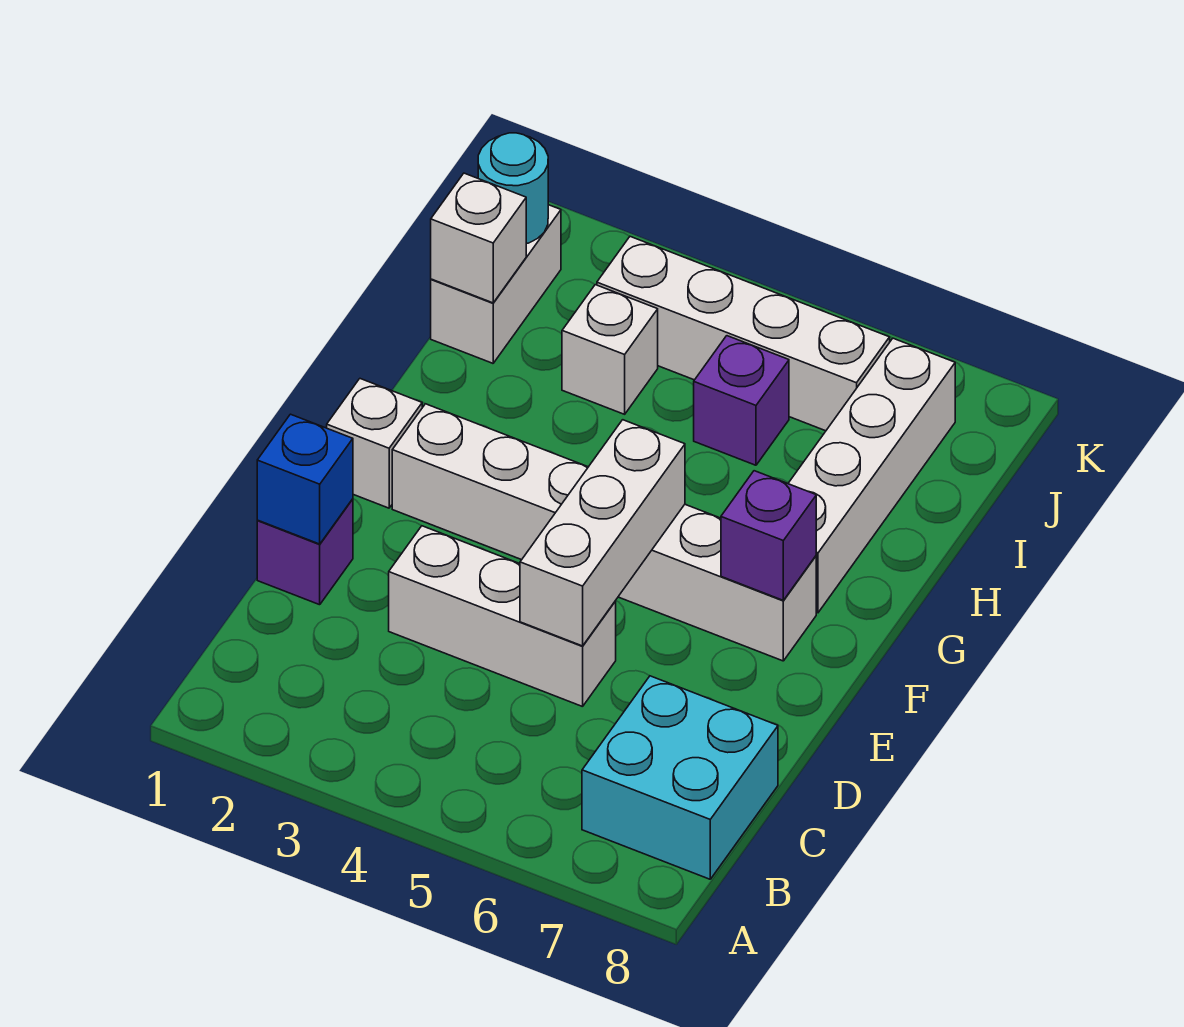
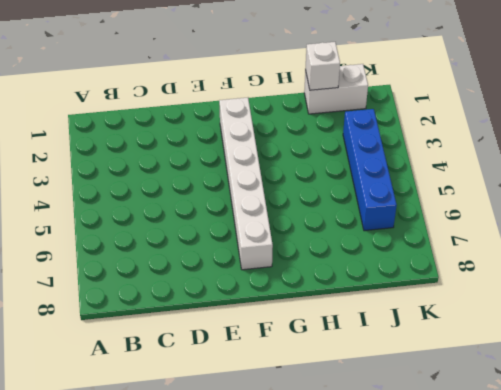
blue brick J3:J6 level 1 -> white brick J3:J6 level 1
none -> cyan brick B7:C8 level 1
none -> purple brick D1 level 1
none -> white brick D3:D5 level 1

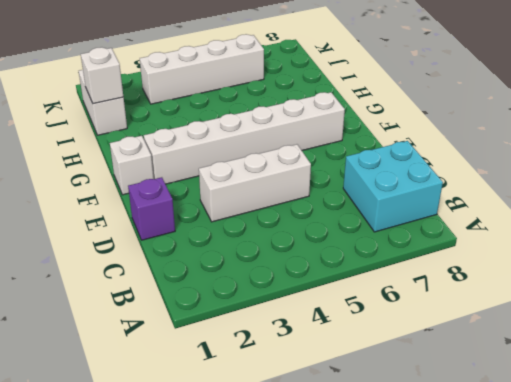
none -> white brick G7:J7 level 1
none -> white brick I3 level 1
none -> purple brick I5 level 1

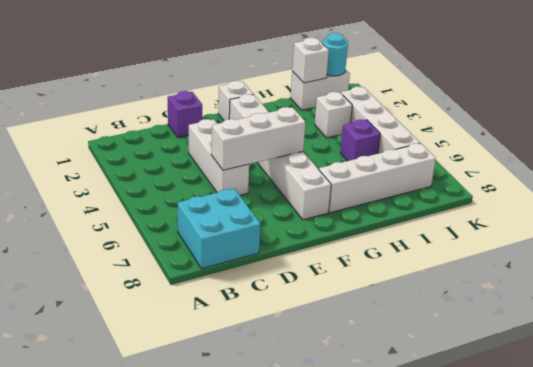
none -> blue brick D1 level 2
none -> purple brick F7 level 2

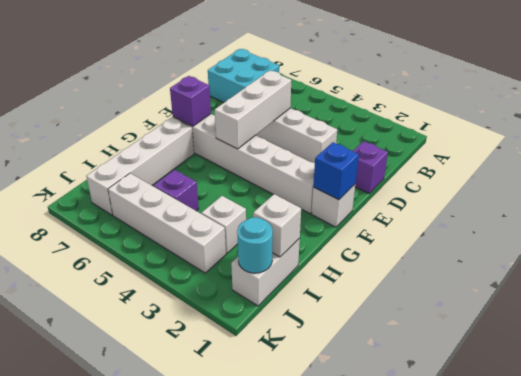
blue brick F1 level 2 -> blue brick D1 level 2

